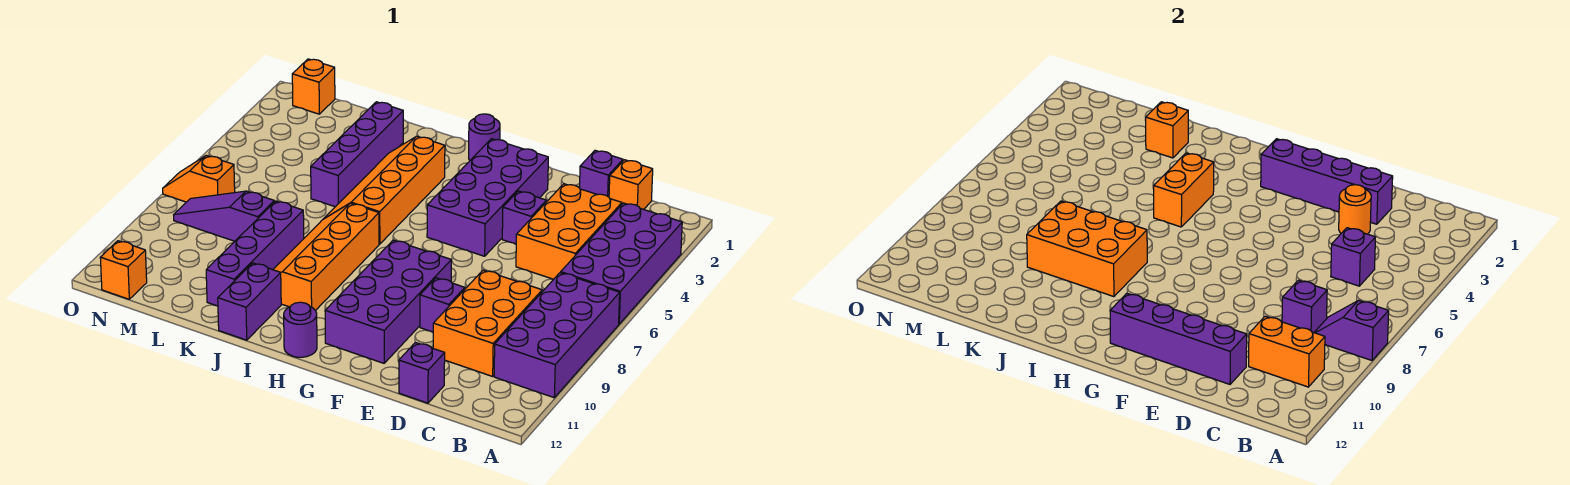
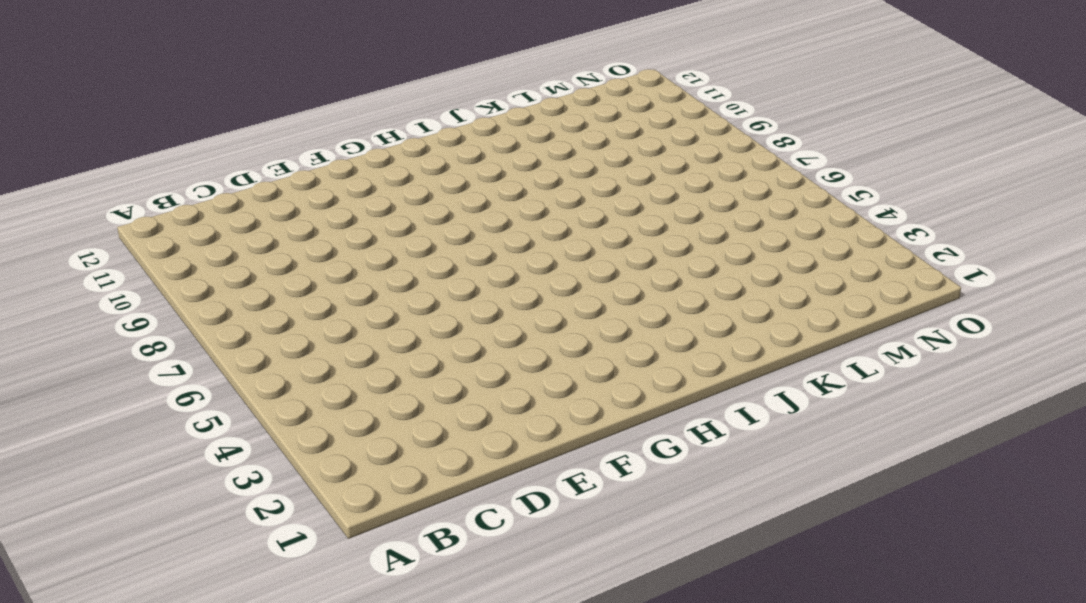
none -> purple brick A3:B6 level 1
none -> purple brick A7:B10 level 1
none -> orange brick C1 level 1
none -> orange brick C3:D5 level 1

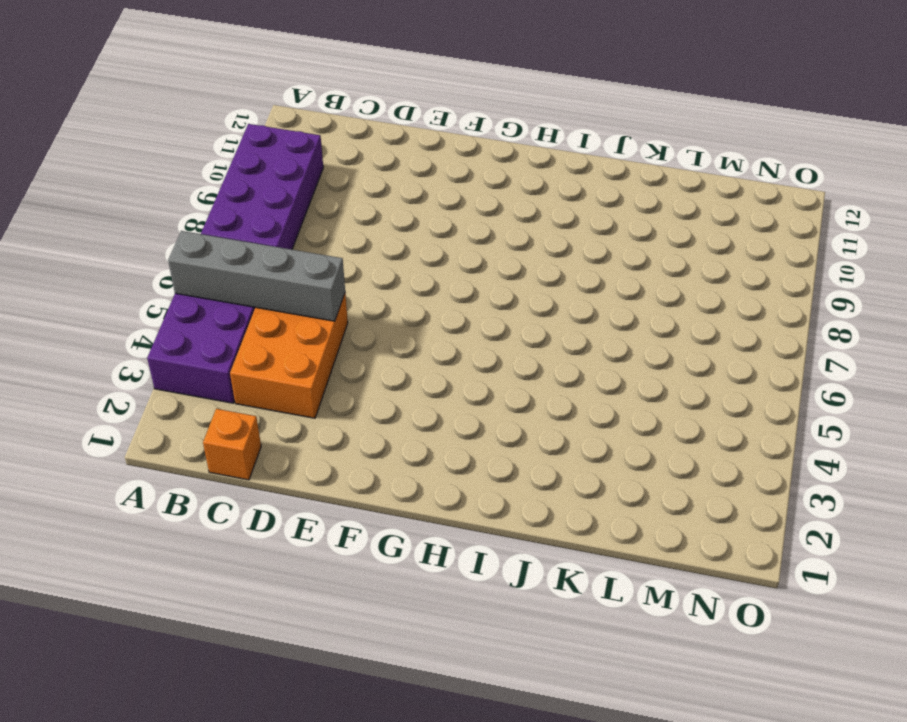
grey brick A5:D5 level 2 -> purple brick C5 level 2
none -> orange brick C8:D10 level 1
none -> purple brick D1 level 1
none -> purple brick D12 level 1
none -> purple brick E4 level 1

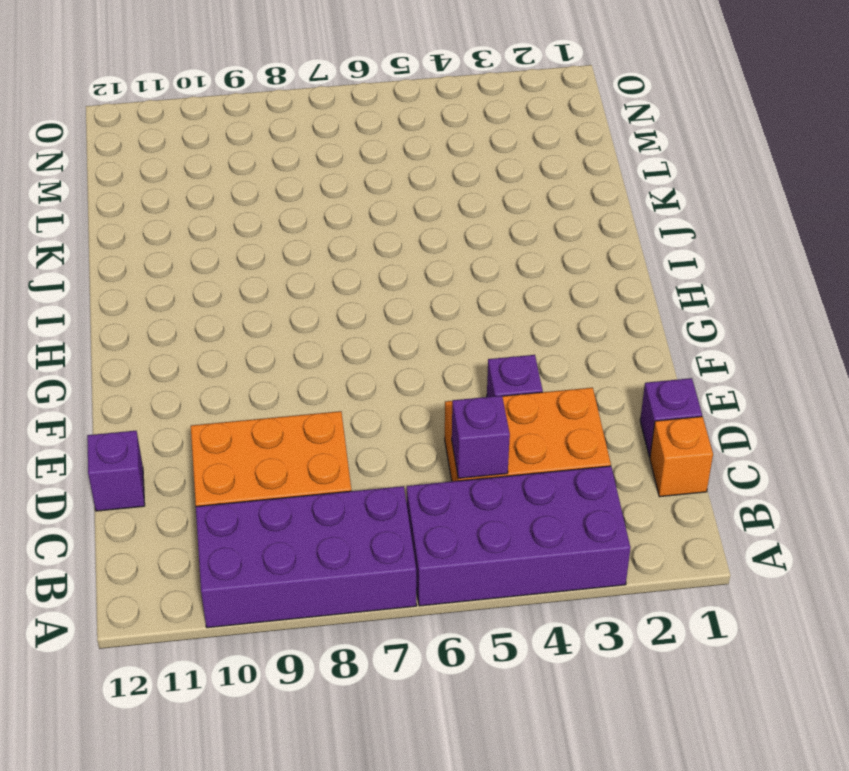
none -> purple brick E9 level 1
none -> purple brick F2:G5 level 1
none -> purple brick F8:G11 level 1
none -> purple round brick H1 level 1

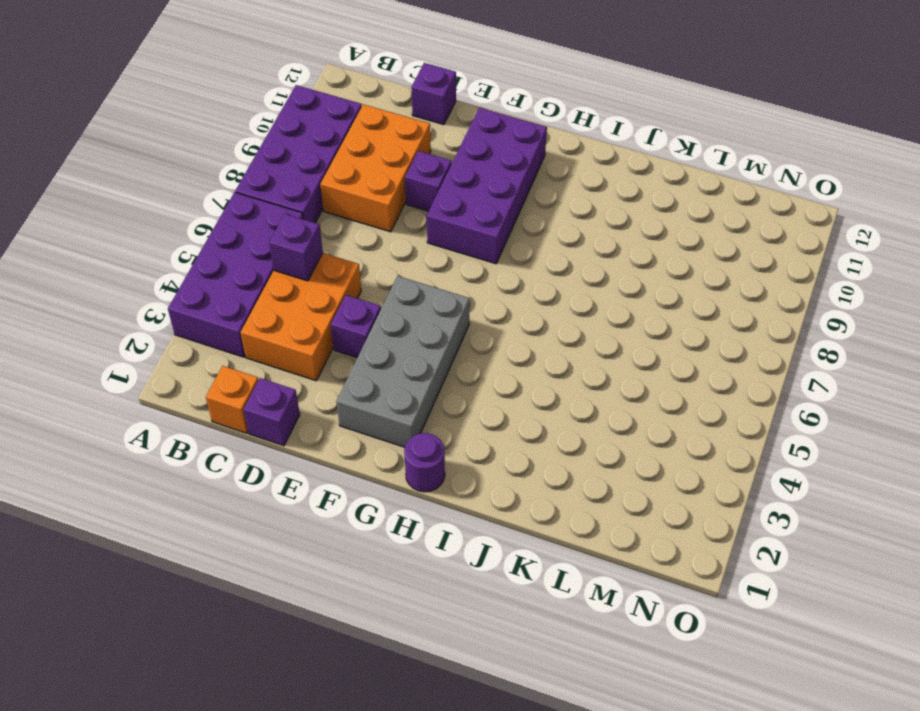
grey brick F2:G5 level 1 -> purple brick F2:G5 level 1
none -> purple round brick H12 level 1
none -> orange slope I3:J6 level 1 top I
none -> orange slope I7:J10 level 1 top I
none -> purple brick J11:J12 level 1

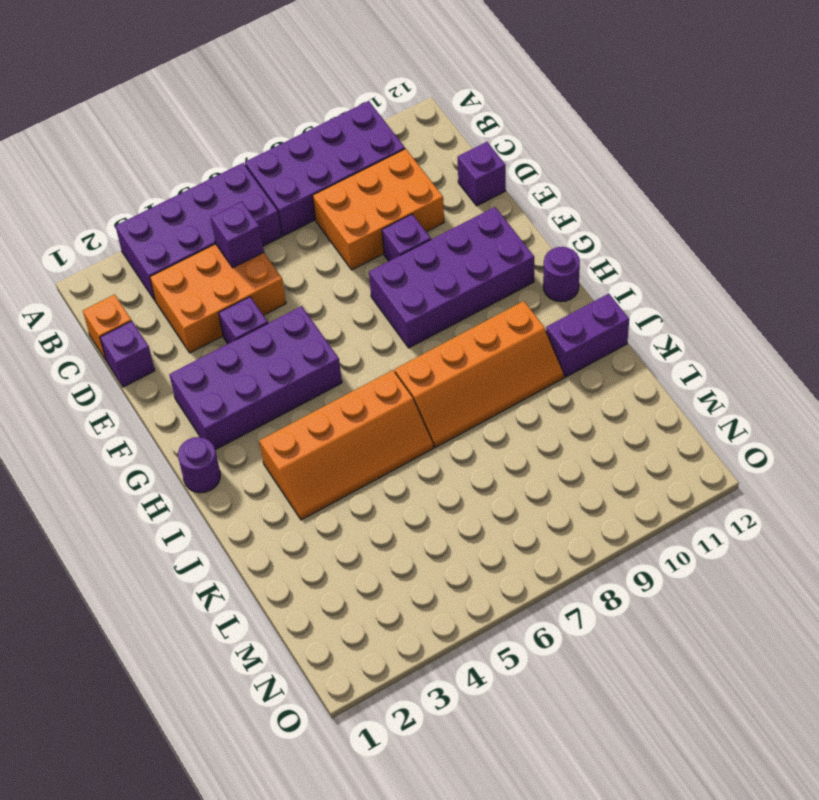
none -> purple brick K2:K5 level 1
none -> purple brick K8:K11 level 1
none -> purple slope L8:N8 level 1 top L
none -> orange brick N1 level 1

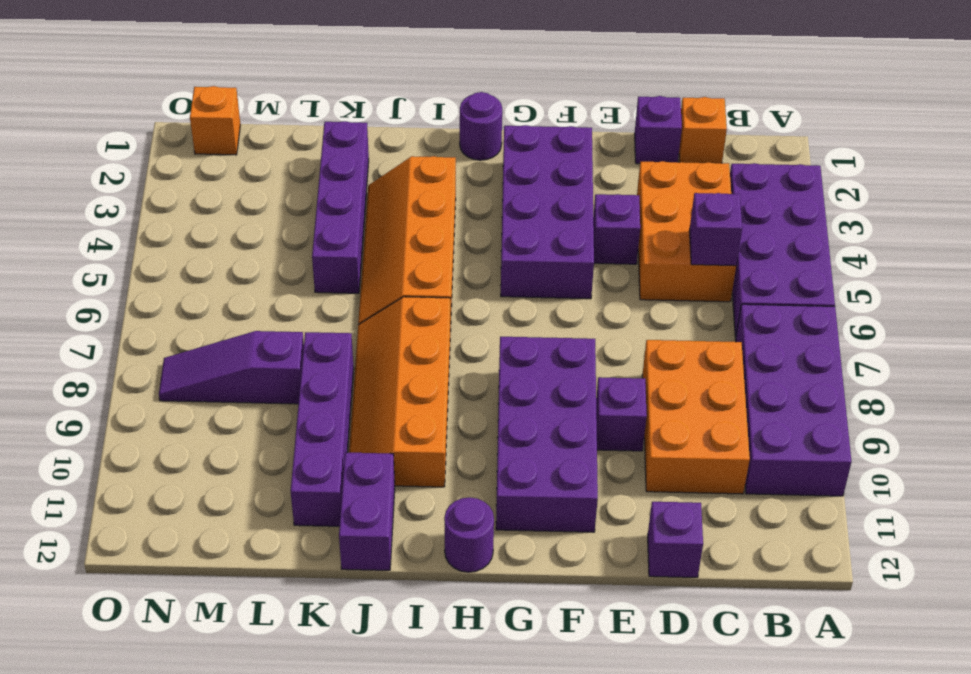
none -> orange slope N7:O7 level 1 top N
none -> orange brick N12 level 1
none -> purple slope A8:B8 level 2 top A
none -> orange brick B10:C10 level 2

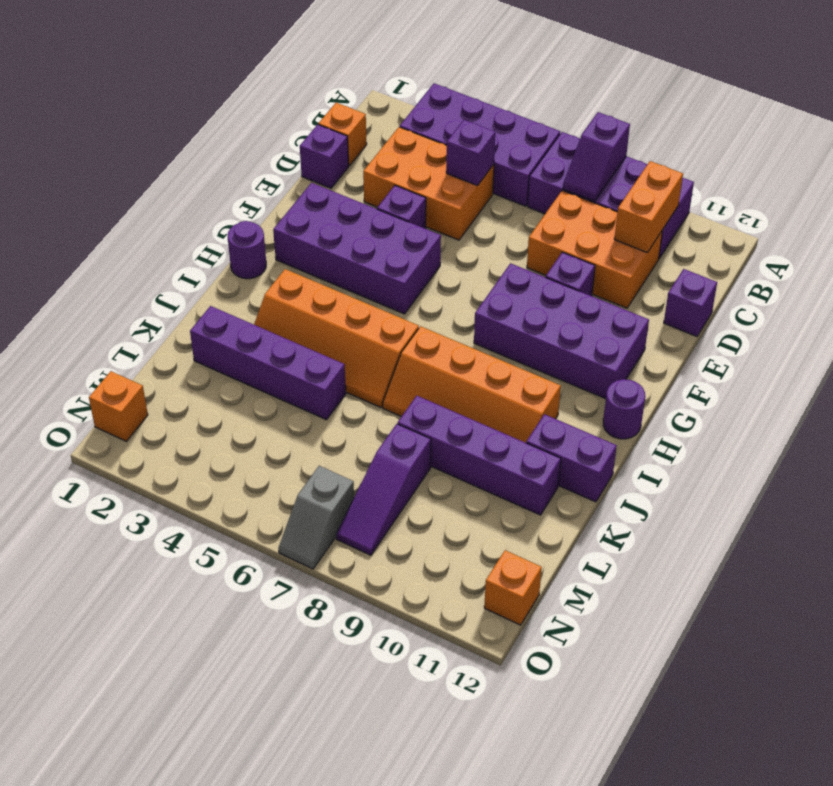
grey slope N7:O7 level 1 top N -> orange slope N7:O7 level 1 top N
none -> purple brick C8 level 2
none -> purple brick D2:G2 level 2
none -> orange round brick D3 level 2
none -> purple brick D11:G11 level 2

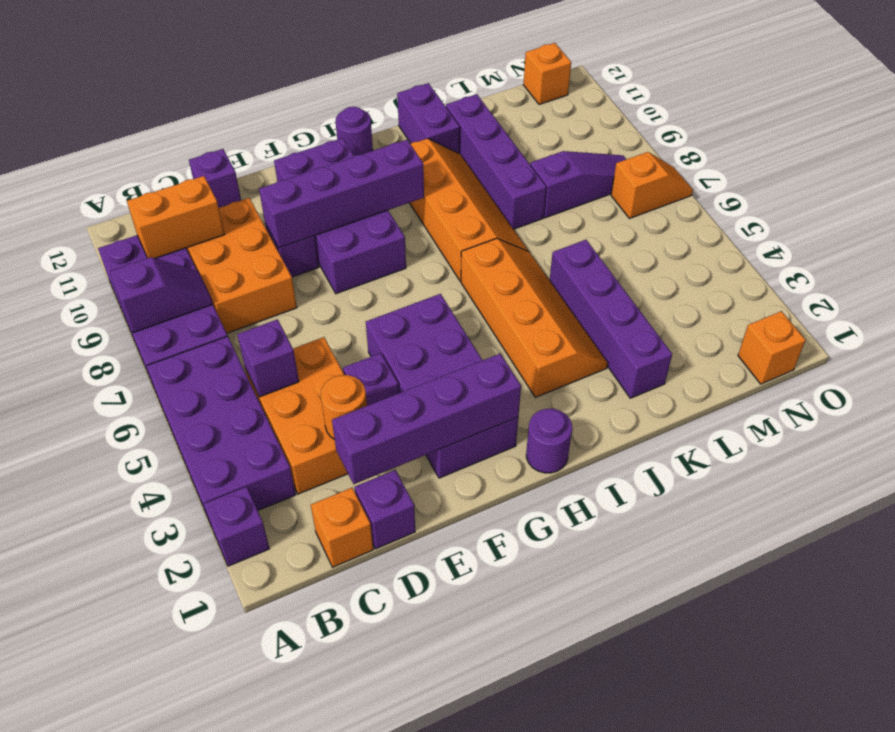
purple brick A2 level 1 -> purple brick C8 level 2
purple brick E9:H9 level 2 -> purple brick D11:G11 level 2
none -> orange brick I4:I5 level 2
none -> orange brick I8:K9 level 2
none -> orange brick K2 level 2

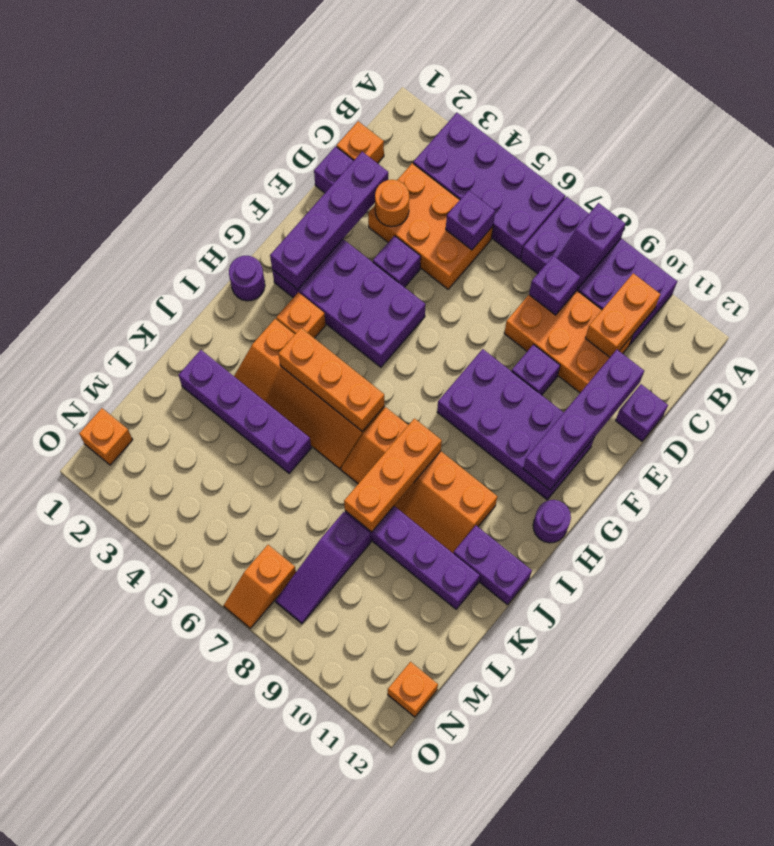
orange brick H3 level 1 -> orange brick K2 level 2
orange brick I4:I6 level 2 -> orange brick I4:I5 level 2
orange brick I8:K8 level 2 -> orange brick I8:K9 level 2

